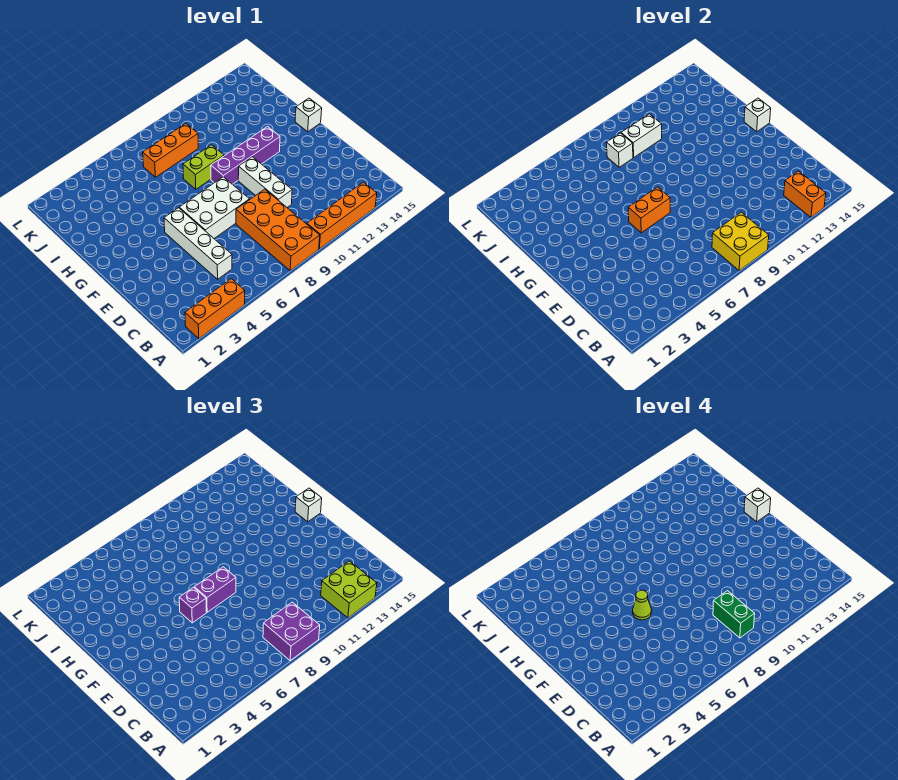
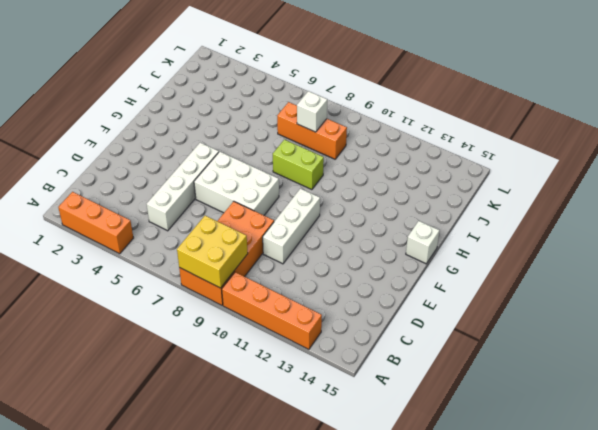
none -> purple brick G9:G12 level 1
none -> orange brick A13:B13 level 2
none -> orange brick F6:F7 level 2

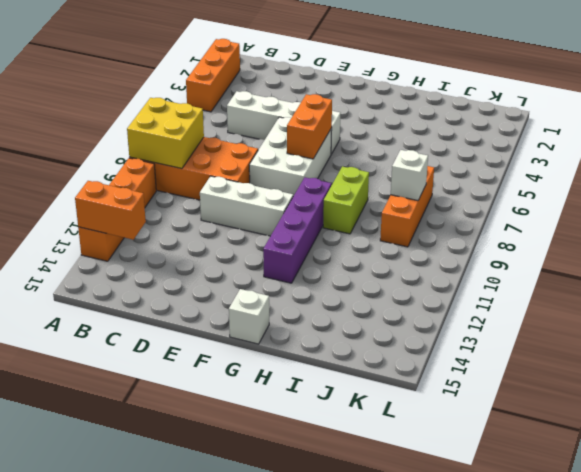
none -> white brick G15 level 2
none -> white brick J9:J10 level 2
none -> purple brick A8:B9 level 3

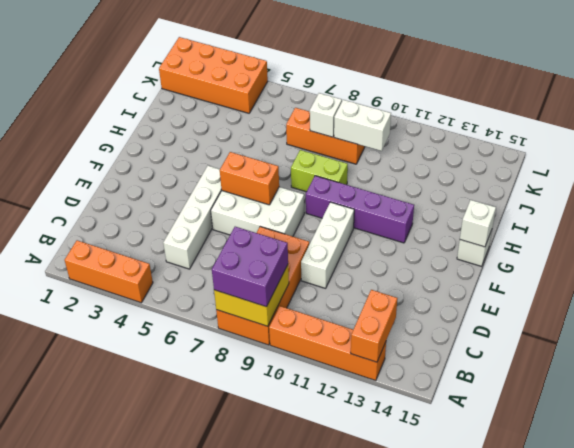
orange brick K1:L4 level 1 -> none
none -> lime brick A12:B13 level 3
none -> purple brick F6 level 3
none -> purple brick F7:F8 level 3

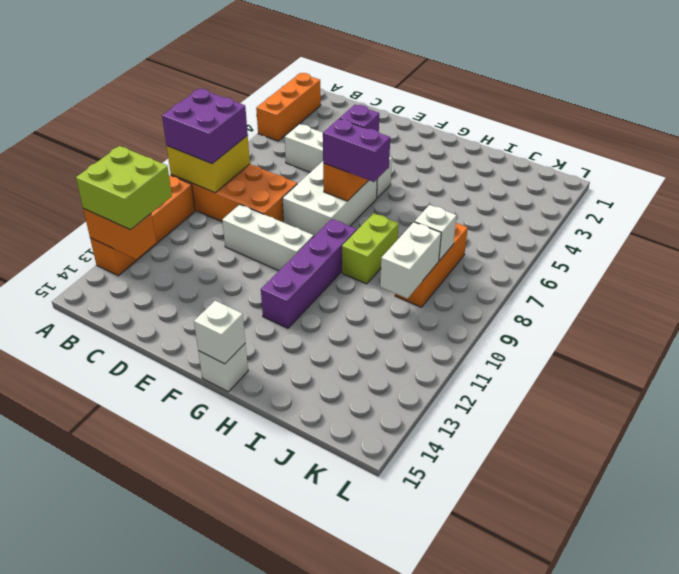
purple brick F7:G7 level 3 -> purple brick F7:F8 level 3
none -> white brick G15 level 3
none -> green brick B9:C9 level 4
none -> lime cone F6 level 4

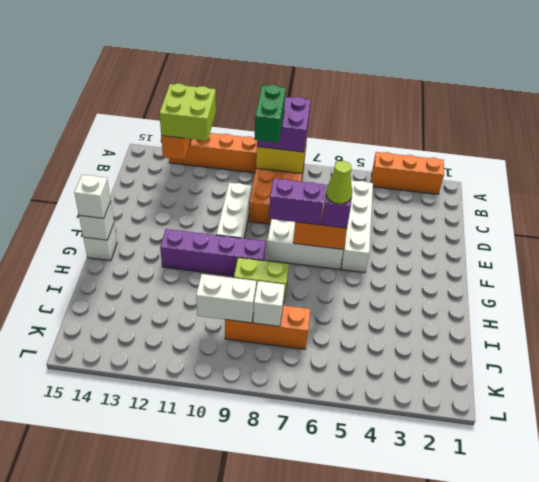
none -> white brick G15 level 4

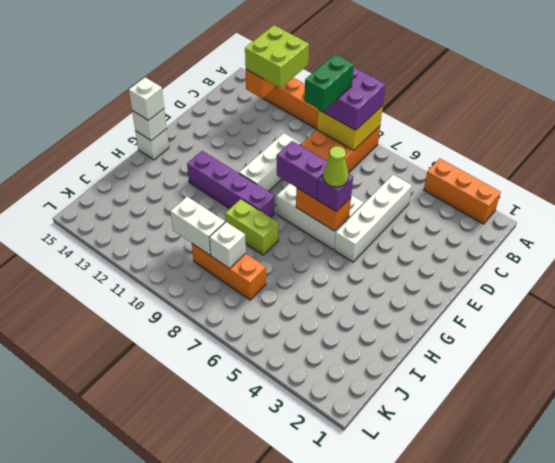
none -> white brick G15 level 4

